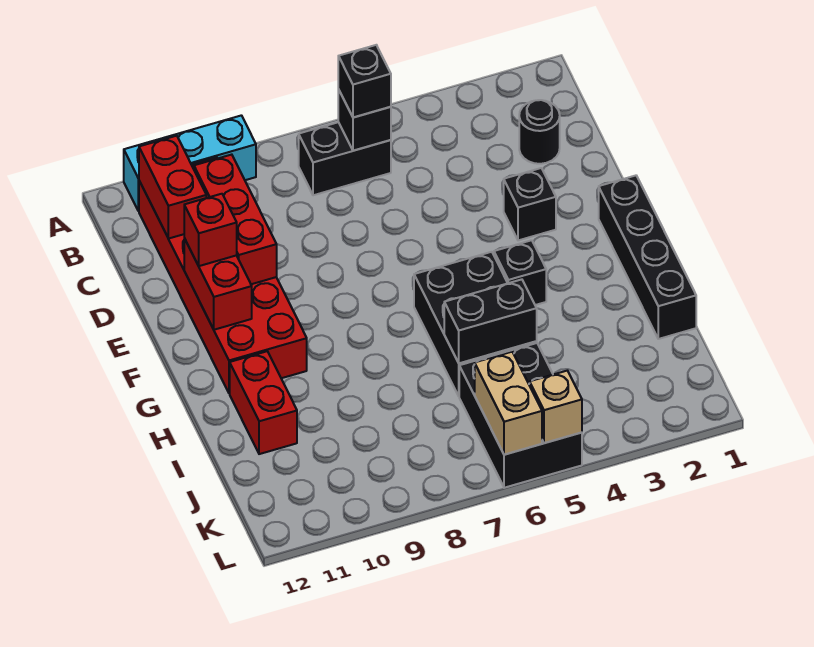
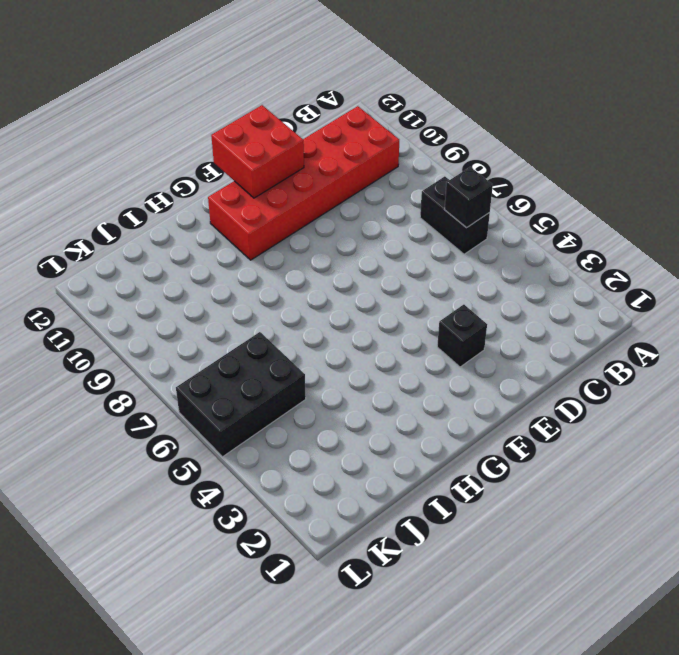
red brick E11:F12 level 2 -> red brick E11:F11 level 2
none -> cyan brick A9:A11 level 1
none -> black round brick C2 level 1
none -> black brick F1:I1 level 1

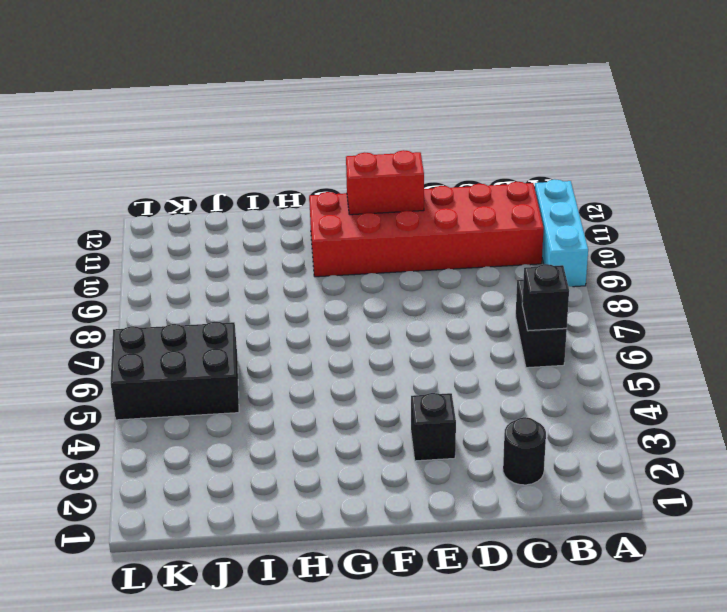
none -> black brick F1:I1 level 1
none -> black brick G4 level 1
none -> black brick G5:I6 level 1

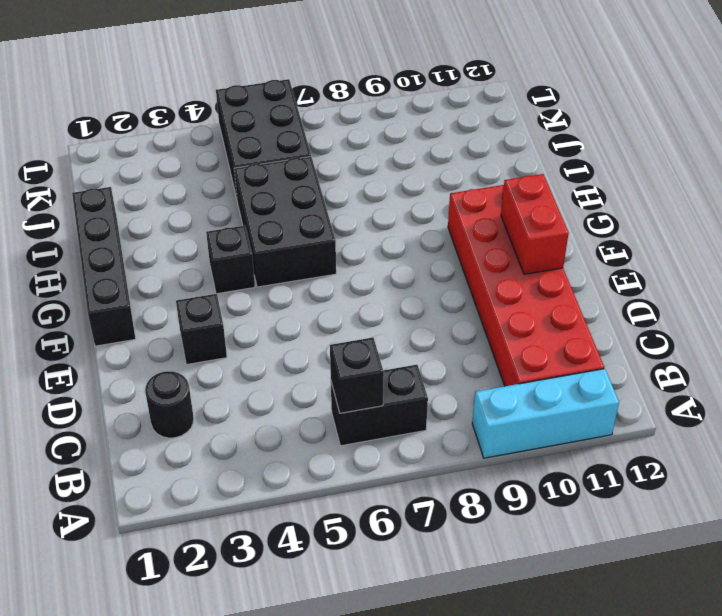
none -> red brick H11:I11 level 1
none -> red brick B11:C11 level 2
none -> red brick C10:E10 level 2

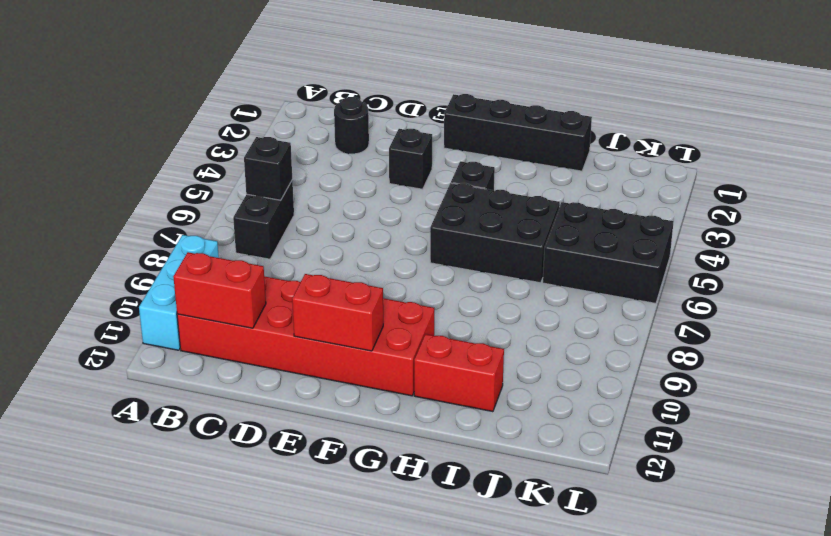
none -> red brick C10:E10 level 2
none -> black brick I5:I6 level 2
none -> tan brick K6:L6 level 2

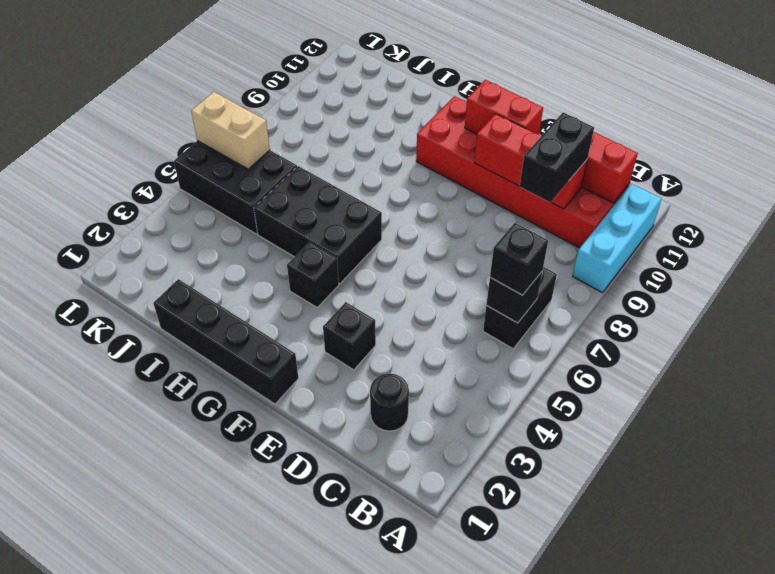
black brick C9:C10 level 3 -> black brick I5:I6 level 2
none -> red brick H11:I11 level 1
none -> tan brick L5 level 2
none -> red brick E11 level 3

